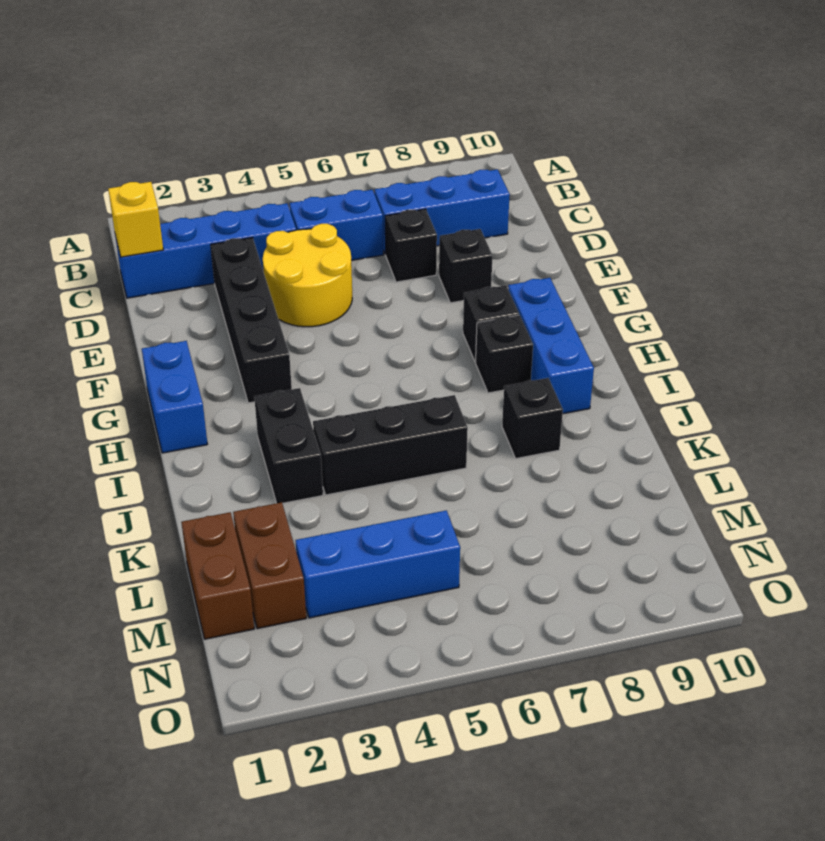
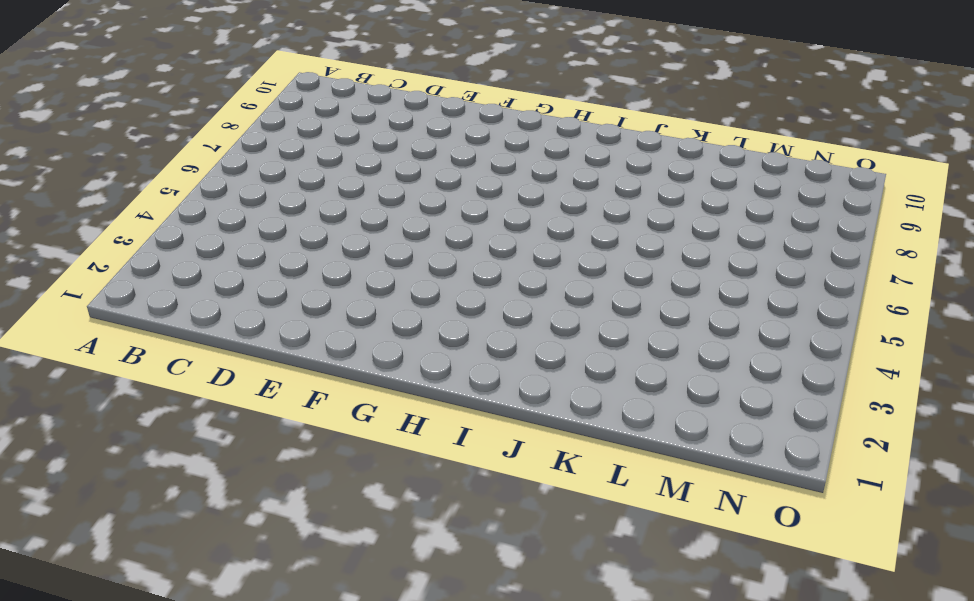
none -> blue brick C1:C4 level 1
none -> blue brick C5:C6 level 1
none -> blue brick C7:C9 level 1

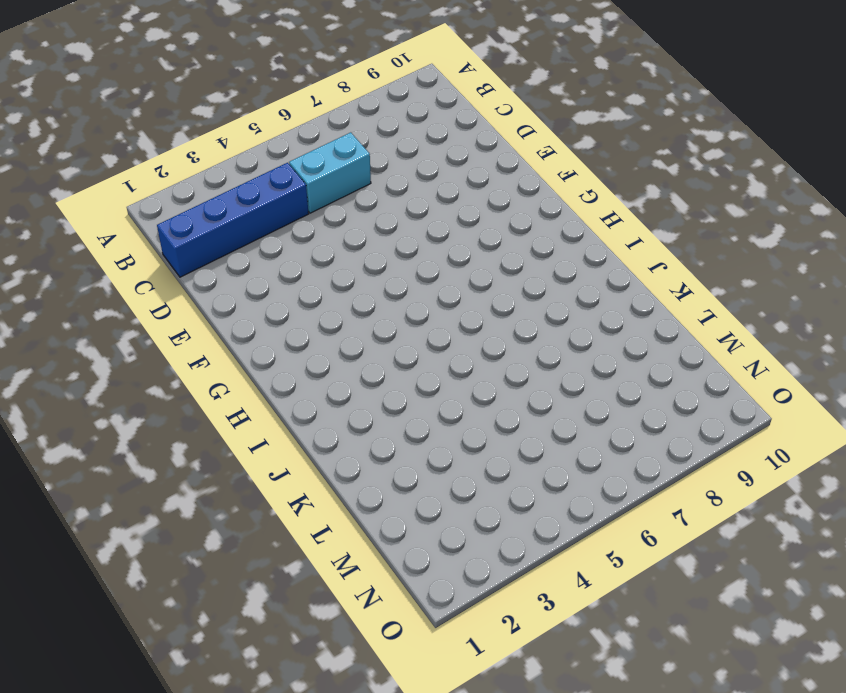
cyan brick C5:C6 level 1 -> blue brick C5:C6 level 1
none -> blue brick C7:C9 level 1
none -> black brick D3:G3 level 1
none -> yellow round brick D4:E5 level 1

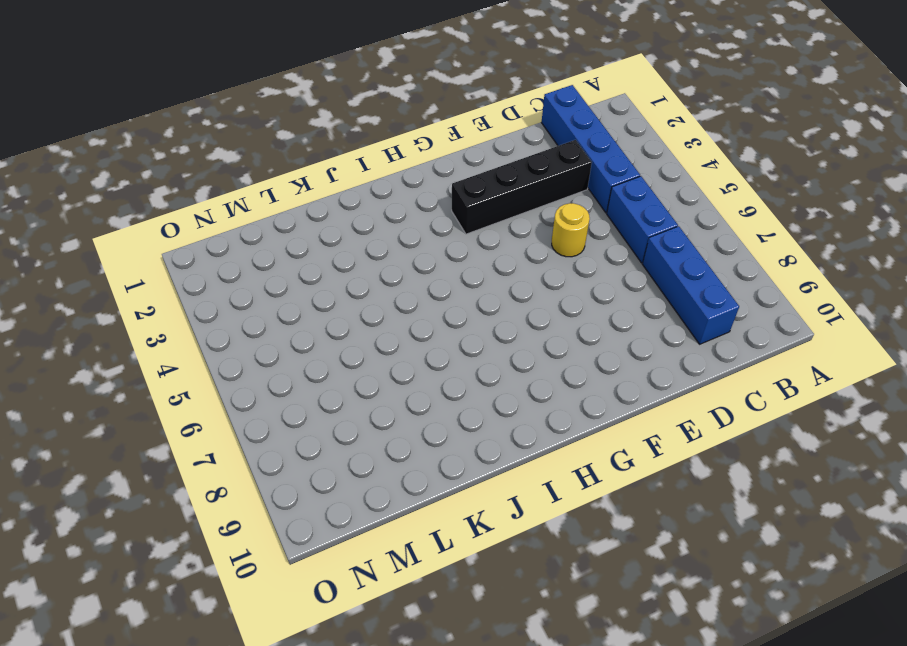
yellow round brick E5 level 1 -> yellow round brick D4:E5 level 1
none -> black brick D7 level 1
none -> black brick E8 level 1
none -> blue brick G1:H1 level 1

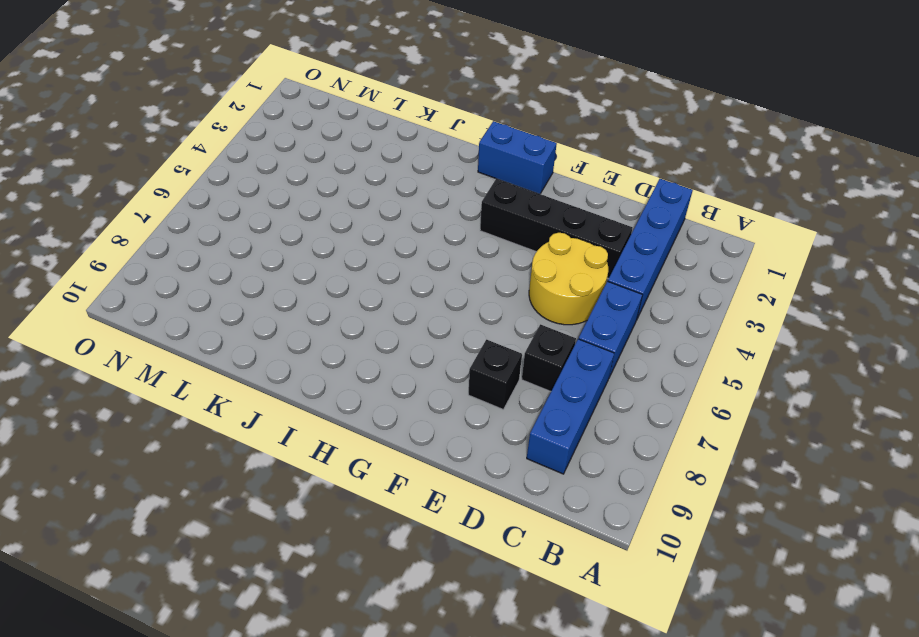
none -> black brick G8 level 1
none -> blue brick G9:I9 level 1
none -> black brick H8 level 1

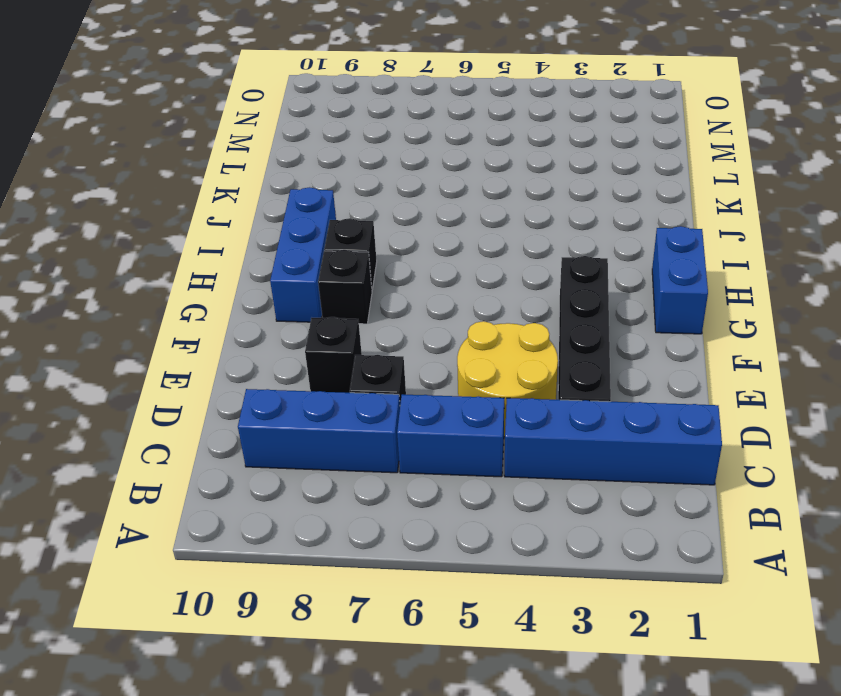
none -> black brick I3:J3 level 1
none -> black brick J4:J6 level 1
none -> black brick J8 level 1

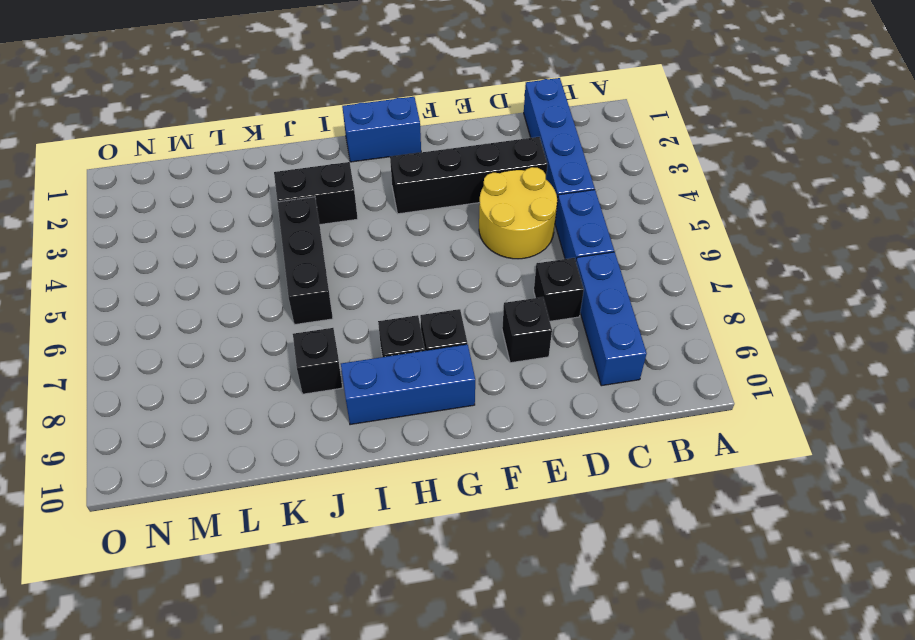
none -> brown brick L1:M1 level 1
none -> brown brick L2:M2 level 1
none -> blue brick M3:M5 level 1

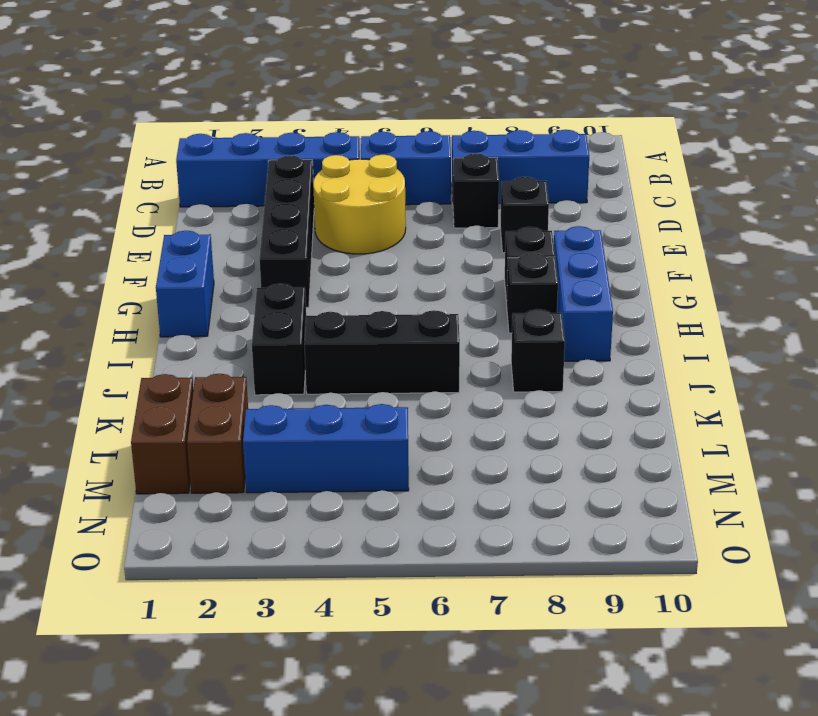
none -> yellow brick C1 level 2

